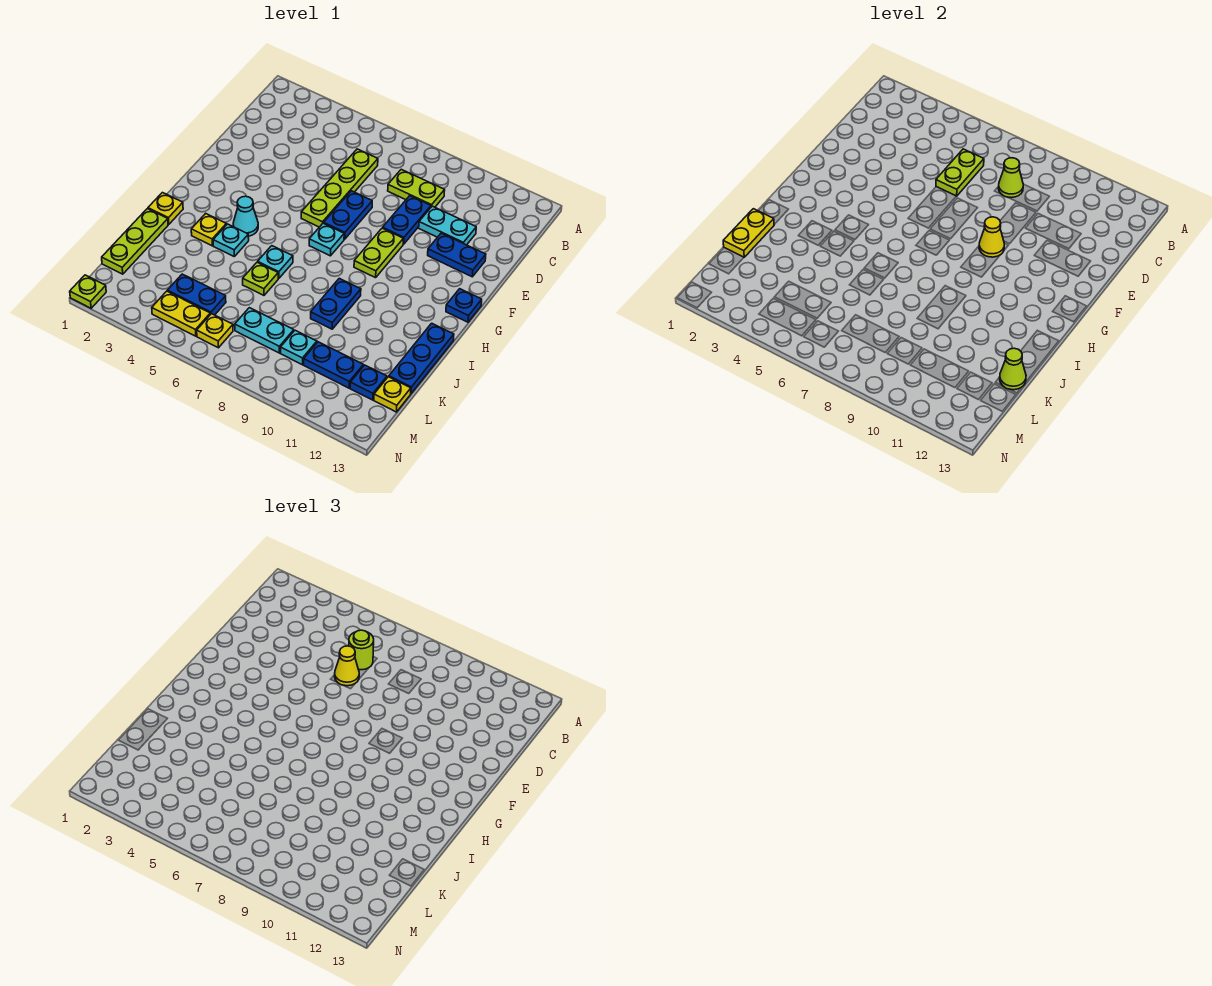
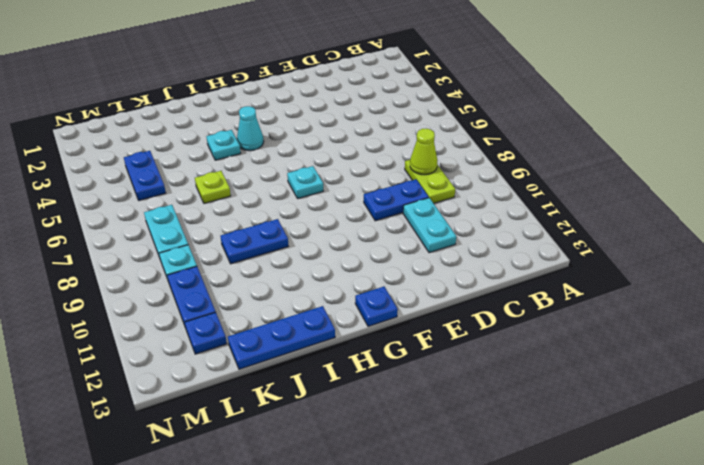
none -> lime plate C6:F6 level 1
none -> blue plate E7:F7 level 1
none -> blue plate E11:E12 level 1
none -> lime plate F9:G9 level 1

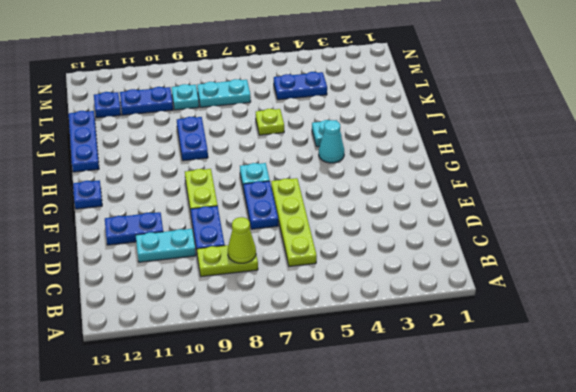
none -> yellow plate I1 level 1
none -> yellow plate I3 level 1
none -> cyan plate I6 level 1
none -> lime plate J1:L1 level 1

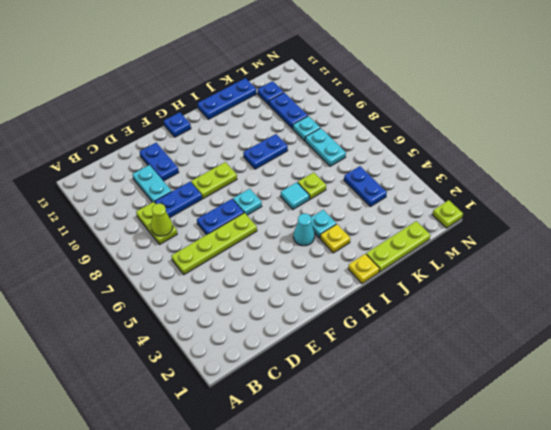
cyan tile I6 level 1 -> cyan plate I6 level 1
none -> yellow plate L13 level 1
none -> yellow plate M4:M5 level 1
none -> yellow plate M6 level 1
none -> lime plate C6:D6 level 2

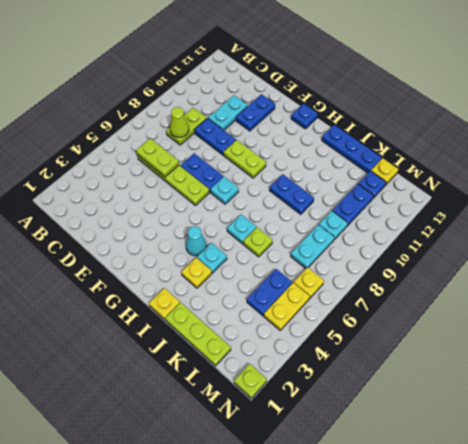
none -> yellow cone F9 level 2
none -> yellow plate J1:K1 level 2
none -> lime cone K13 level 2
none -> lime round brick C6 level 3

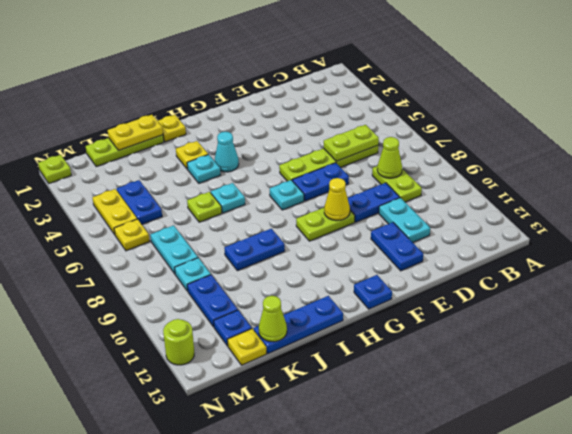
lime round brick N12 level 1 -> lime round brick C6 level 3
none -> yellow cone D6 level 3

